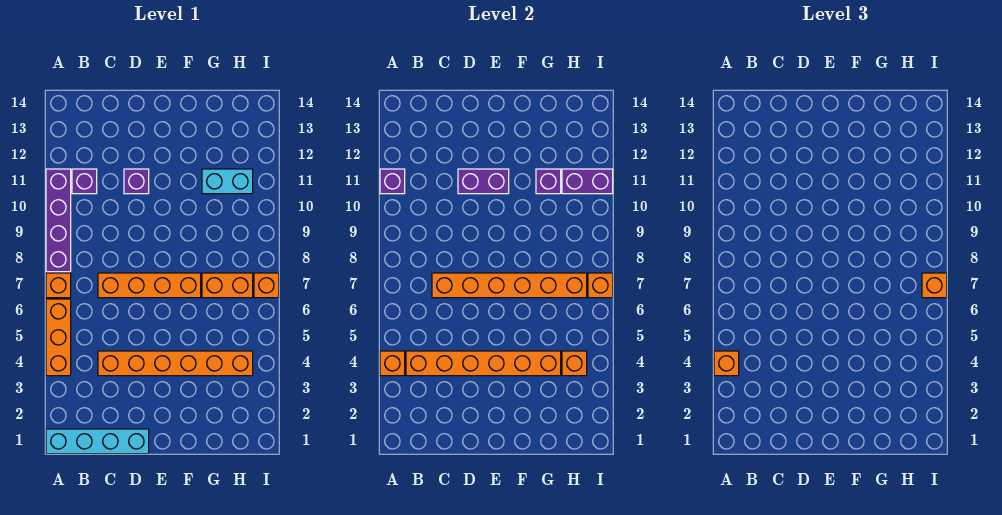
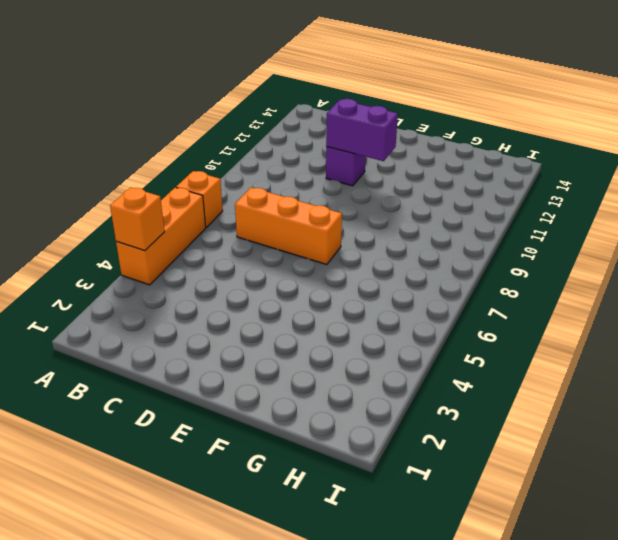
orange brick C7:E7 level 1 -> orange brick C7:F7 level 1
none -> cyan brick A1:D1 level 1
none -> purple brick A8:A11 level 1
none -> purple brick B11 level 1

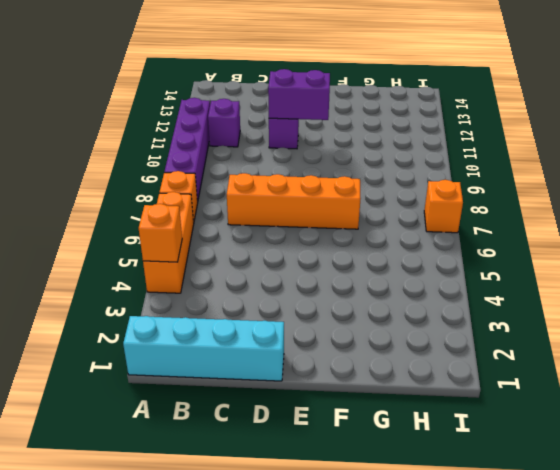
none -> orange brick C4:H4 level 1
none -> orange brick G7:H7 level 1
none -> cyan brick G11:H11 level 1

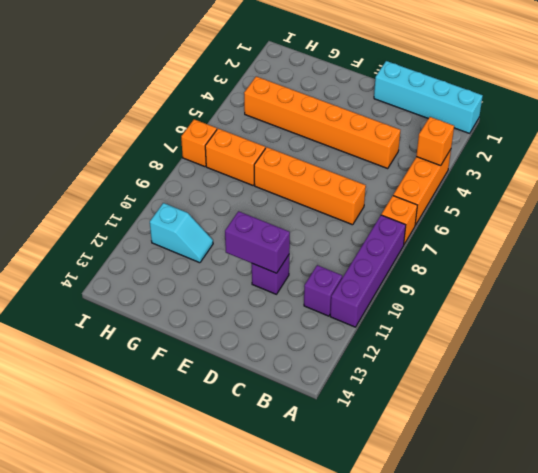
cyan slope G11:H11 level 1 top H -> cyan brick G11:H11 level 1
none -> purple brick A11 level 2
none -> orange brick B4:G4 level 2
none -> orange brick C7:H7 level 2

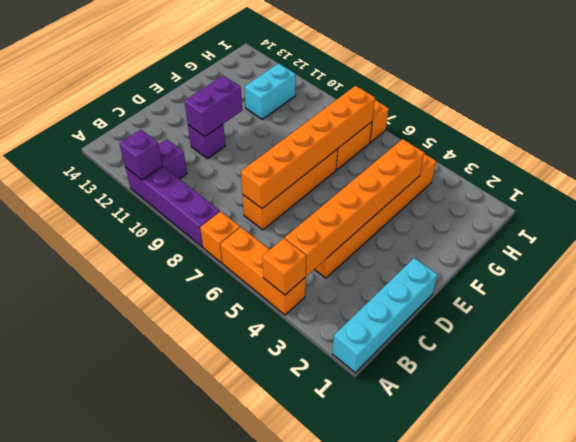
none -> purple brick G11 level 2
none -> orange brick H4 level 2
none -> purple brick H11:I11 level 2

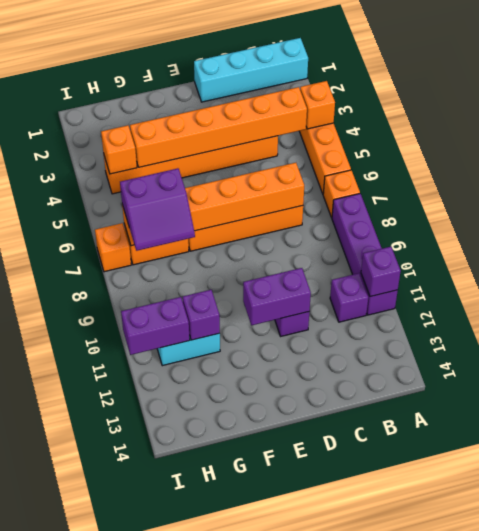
purple slope G7:H8 level 3 top 7 -> none
none -> orange brick I7 level 2
none -> orange brick A4 level 3
none -> orange brick I7 level 3

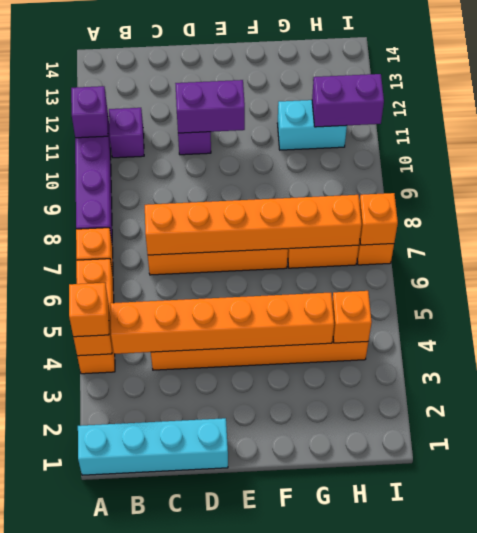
none -> purple brick G11 level 2
none -> orange brick I7 level 3

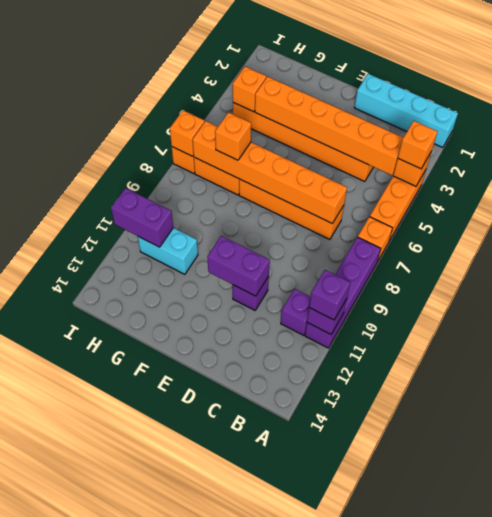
purple brick A11 level 3 -> purple brick G11 level 2
orange brick G7 level 3 -> orange brick I7 level 3

